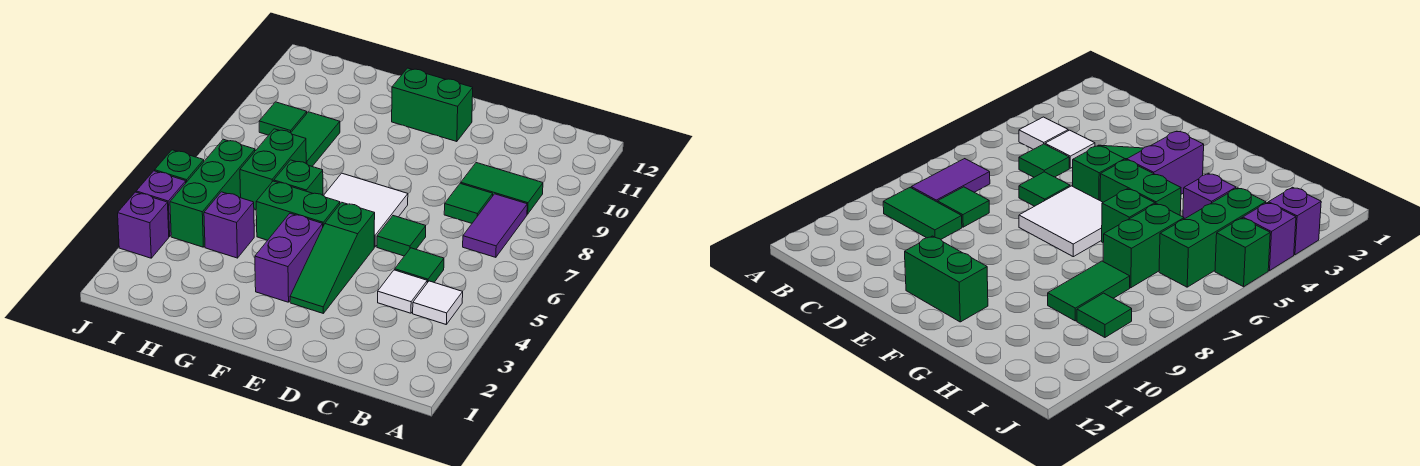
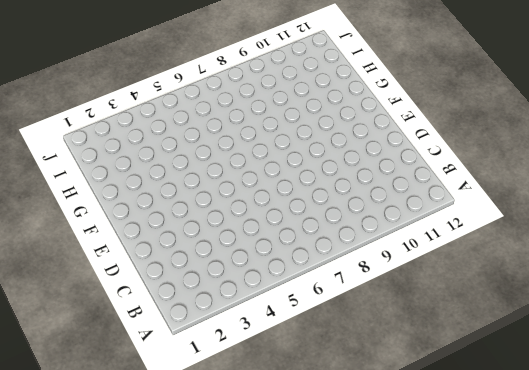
none -> white tile B4 level 1
none -> purple tile B7:B8 level 1
none -> green tile B9:C9 level 1

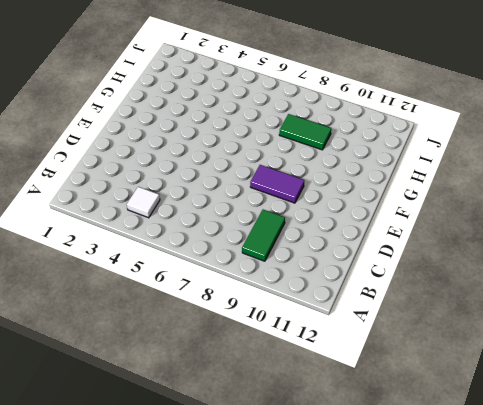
purple tile E8:E9 level 1 -> purple tile B7:B8 level 1
none -> white tile C4 level 1
none -> green tile C5 level 1
none -> green tile C8 level 1

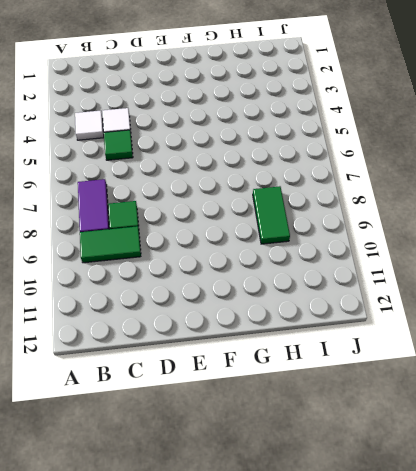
none -> green tile D6 level 1
none -> green slope E3:E5 level 1 top 5
none -> white tile E6:F7 level 1

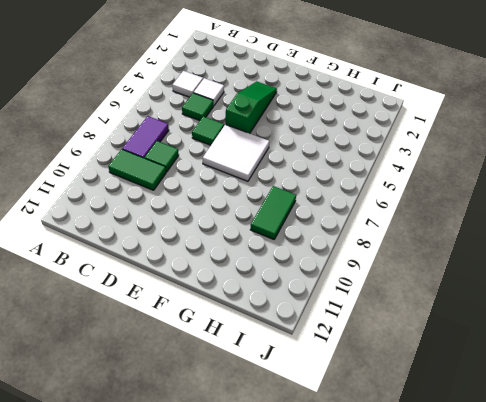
none -> green brick E11:F11 level 1
none -> purple brick F3:F4 level 1
none -> green brick F5:G5 level 1

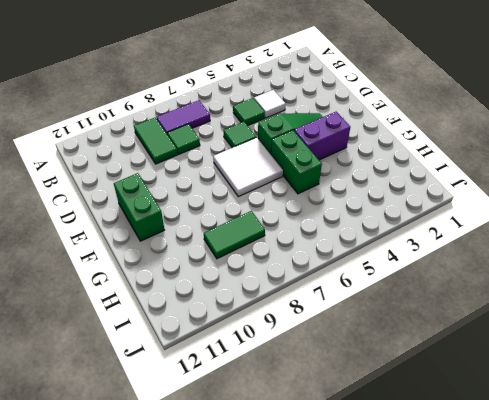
none -> white tile B4 level 1
none -> green brick G6 level 1
none -> purple brick H4 level 1

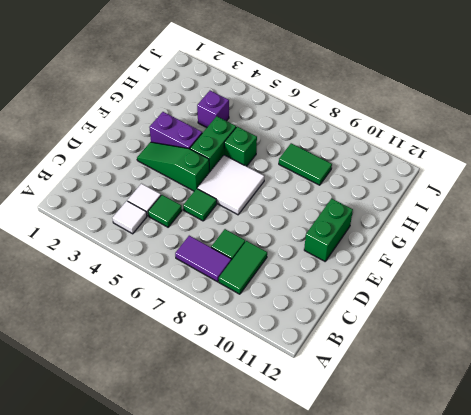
none -> green brick H6:H7 level 1
none -> green brick I4:I6 level 1
none -> green tile I9 level 1

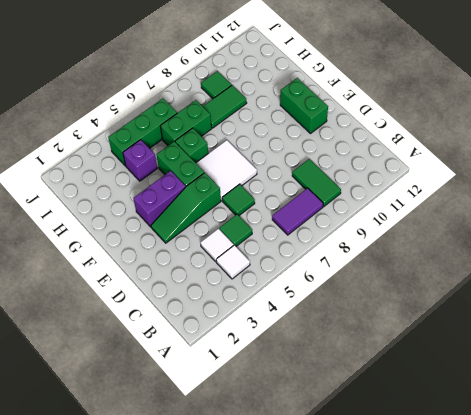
none -> green tile C8 level 1
none -> purple brick J3 level 1
none -> purple brick J4 level 1

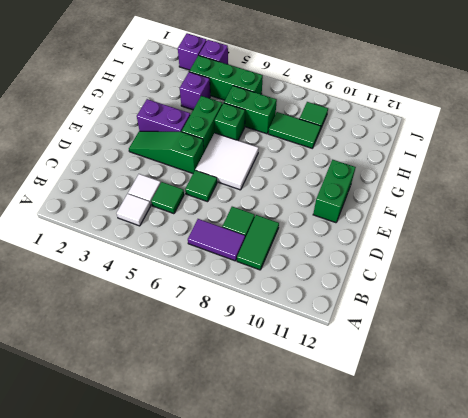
none -> green brick J5 level 1

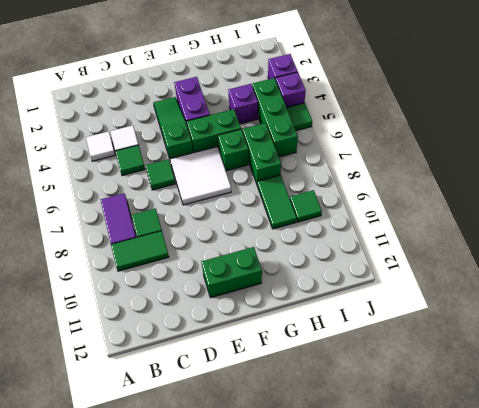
green tile J5 level 1 -> green brick J5 level 1

